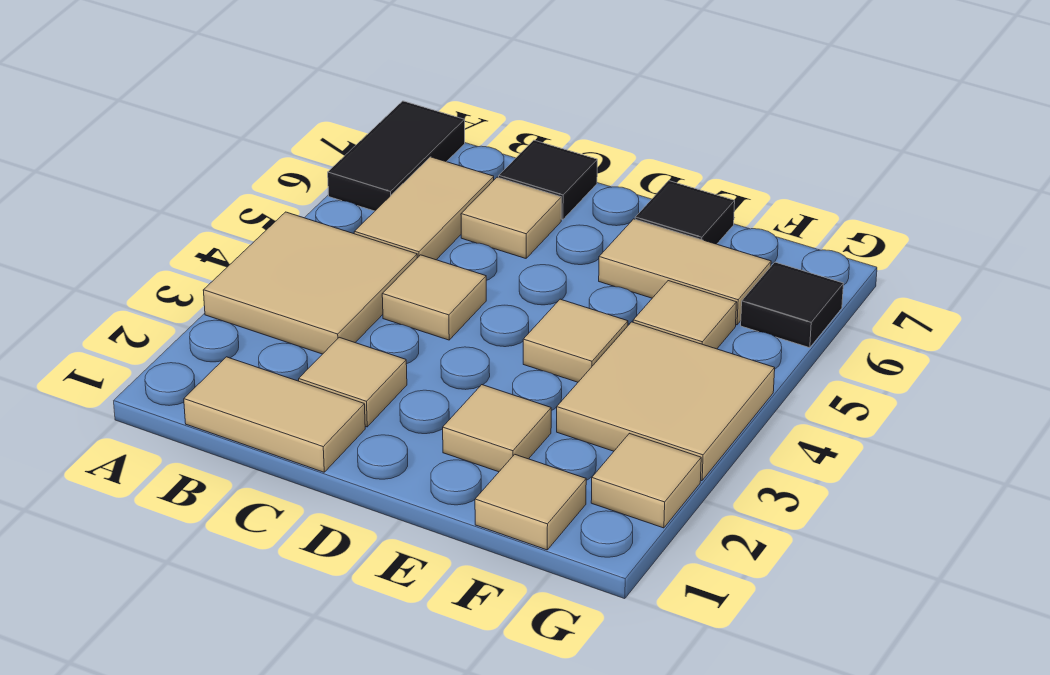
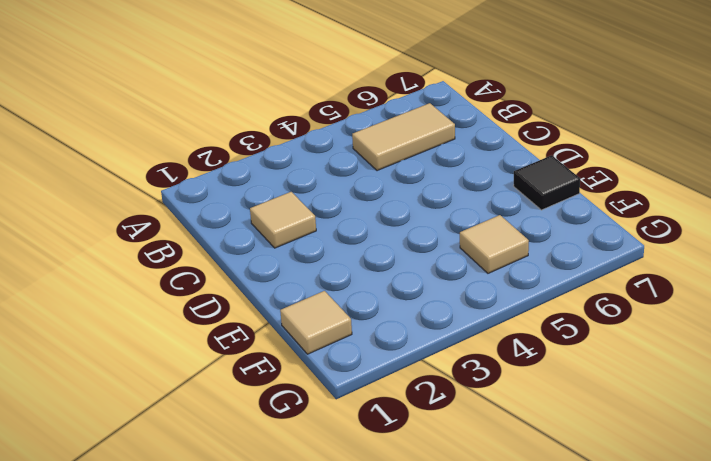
none -> tan tile A3:B4 level 1
none -> black tile A6:A7 level 1
none -> tan tile B1:C1 level 1

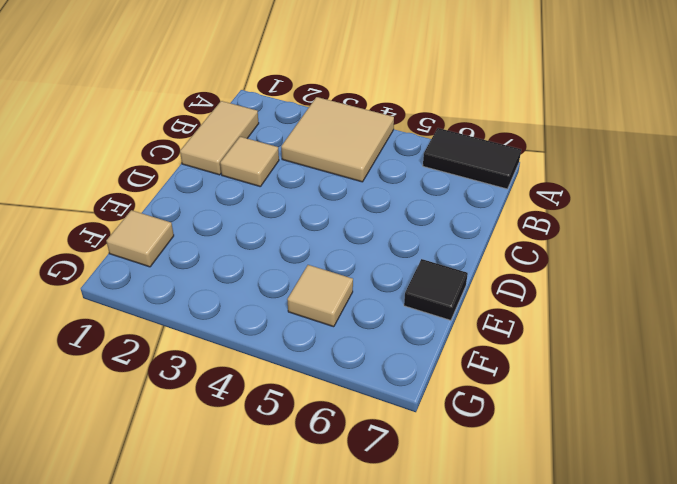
none -> tan tile B5:B6 level 1
none -> tan tile C4 level 1
none -> tan tile C6 level 1

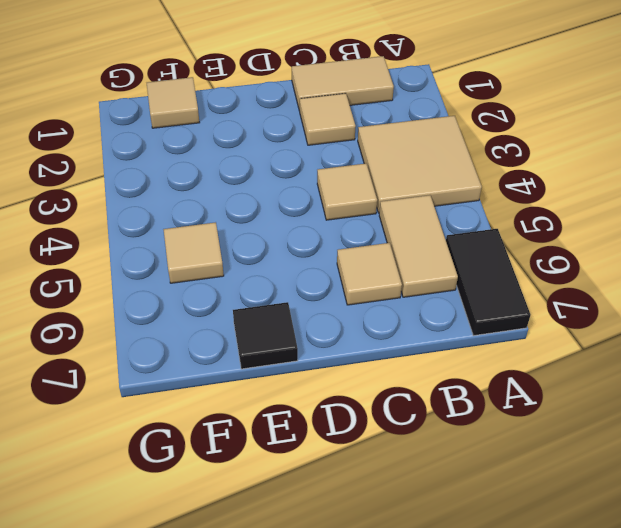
none -> black tile C7 level 1
none -> tan tile E2 level 1
none -> tan tile E4 level 1

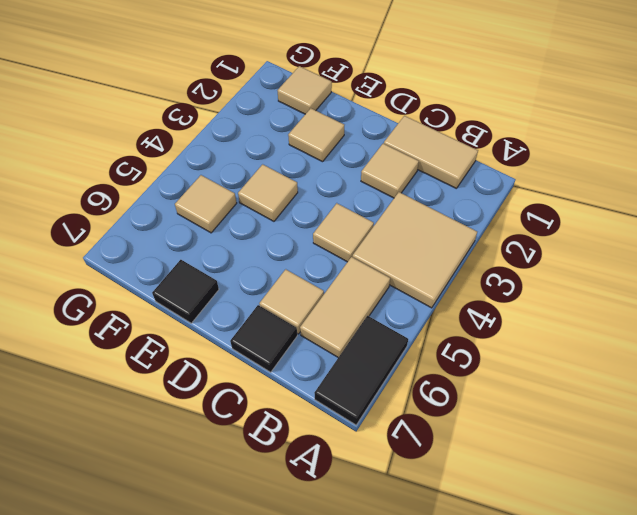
none -> tan tile E6:F6 level 1
none -> tan tile F3:G4 level 1
none -> tan tile G2 level 1

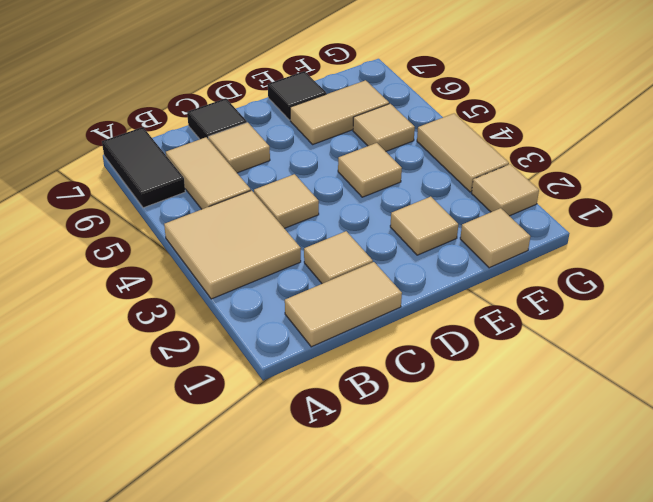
tan tile G3:G4 level 1 -> tan tile F3:G4 level 1
none -> black tile G6 level 1

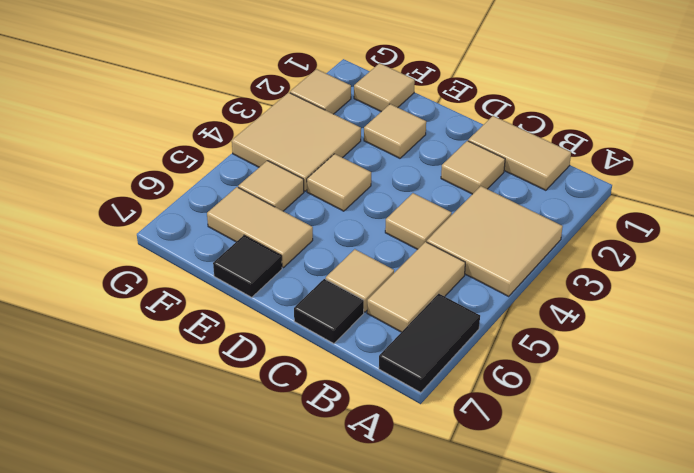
none -> black tile G6 level 1

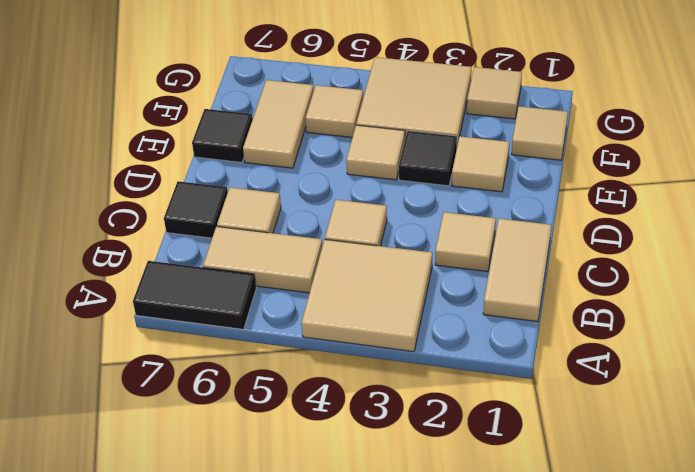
black tile E3 level 1 -> black tile G6 level 1

